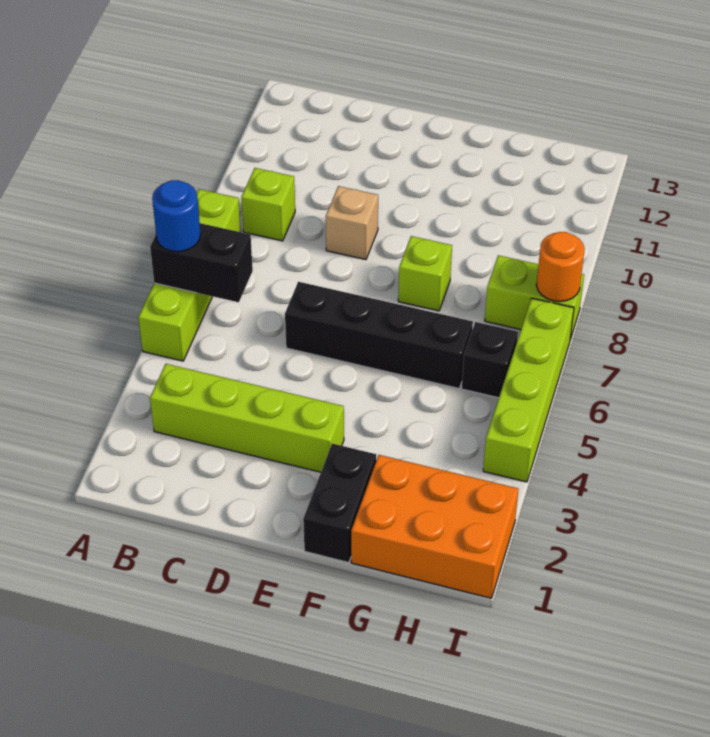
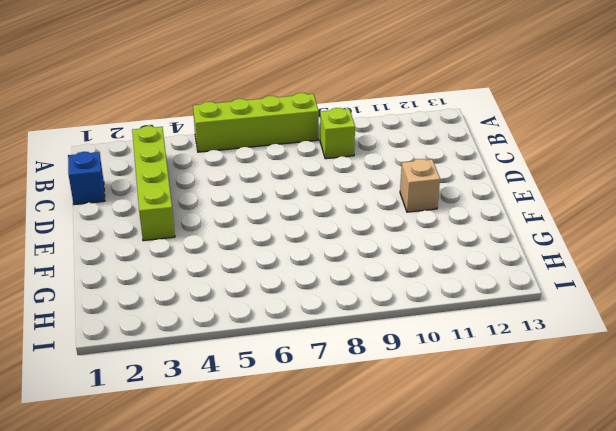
blue brick C1 level 1 -> none
tan brick E11 level 1 -> tan brick D9 level 1
none -> black brick D6:G6 level 1
none -> black brick F1:F2 level 1
none -> lime brick F8 level 1

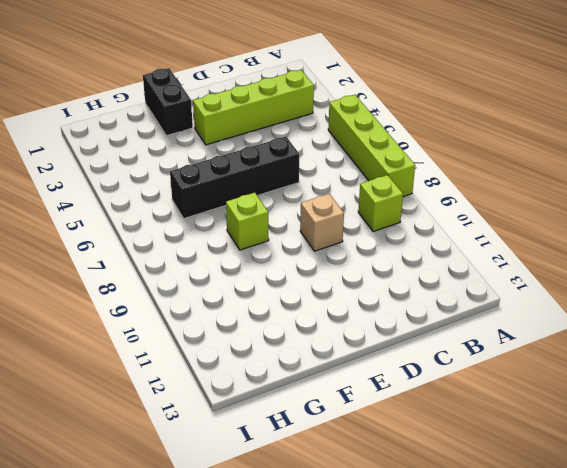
none -> orange brick G1:I2 level 1
none -> black brick H6 level 1
none -> lime brick H8:I8 level 1

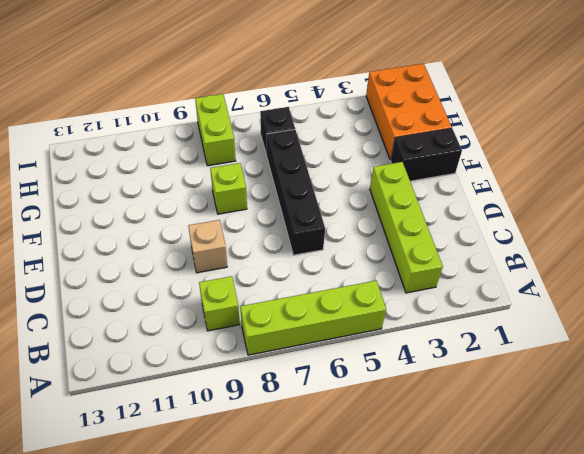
none -> lime brick I4:I7 level 1
none -> black brick A6:B6 level 2
none -> orange round brick I8 level 2

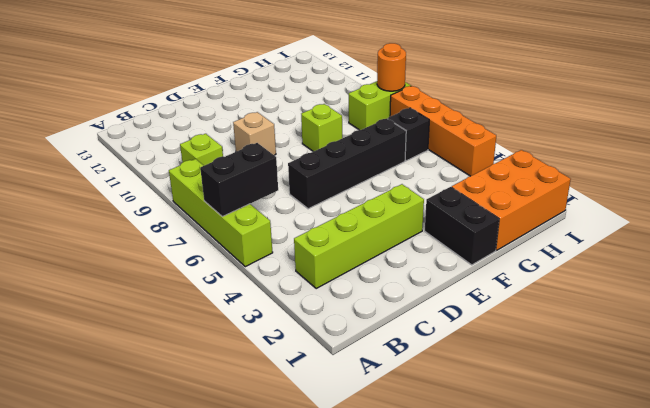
orange brick I4:I7 level 1 -> lime brick I4:I7 level 1
none -> blue round brick A6 level 3

